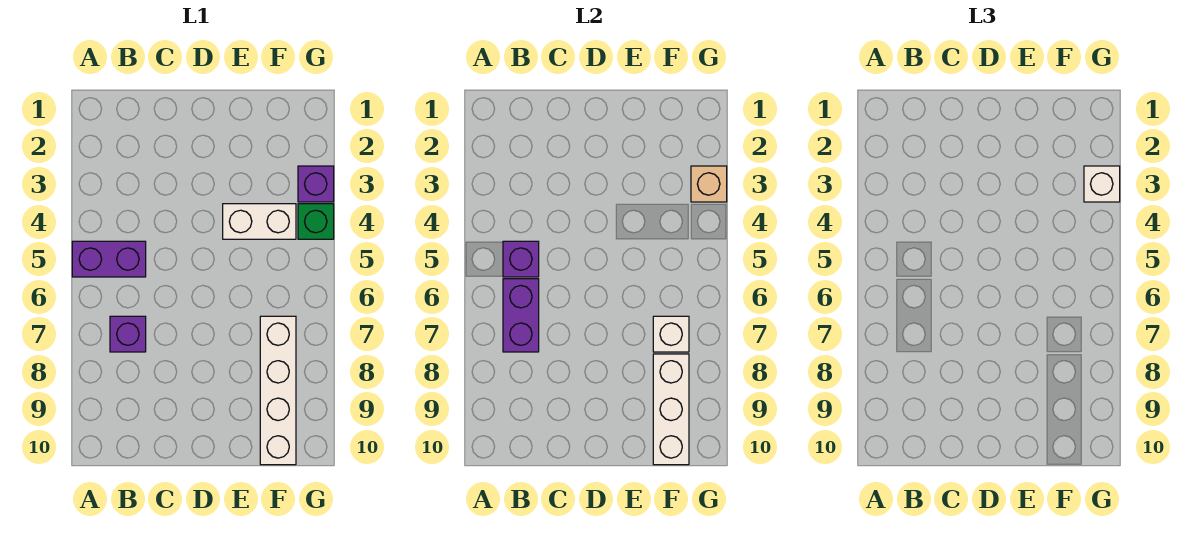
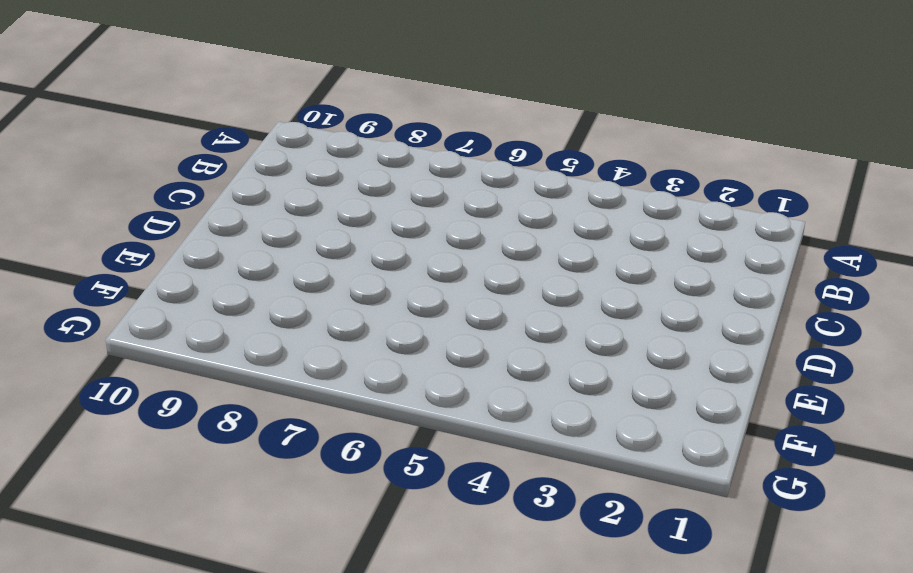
none -> purple brick A5:B5 level 1
none -> purple brick B7 level 1
none -> white brick E4:F4 level 1

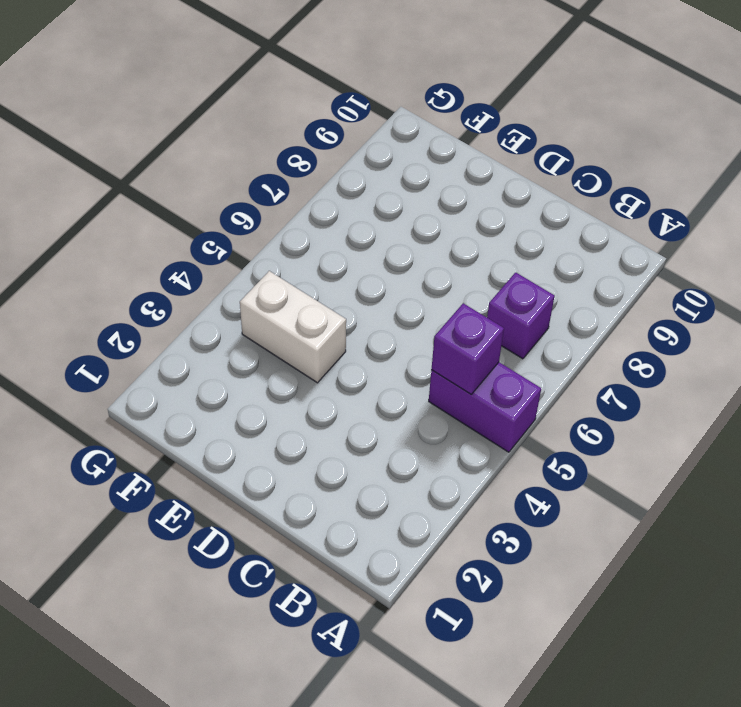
none -> white brick F7:F10 level 1
none -> purple brick G3 level 1
none -> green brick G4 level 1

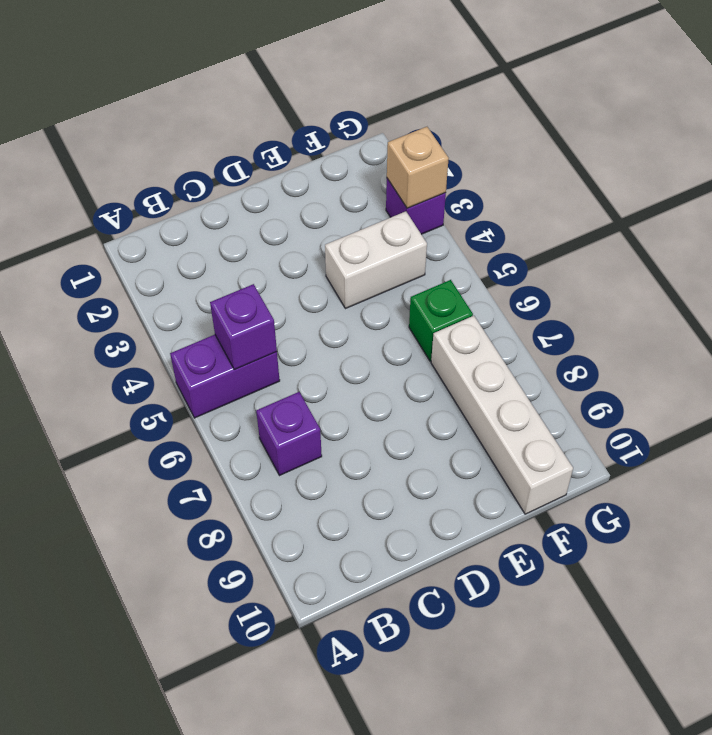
green brick F6 level 1 -> green brick G4 level 1
none -> purple brick B6:B7 level 2
none -> white brick F7 level 2
none -> white brick F8:F10 level 2

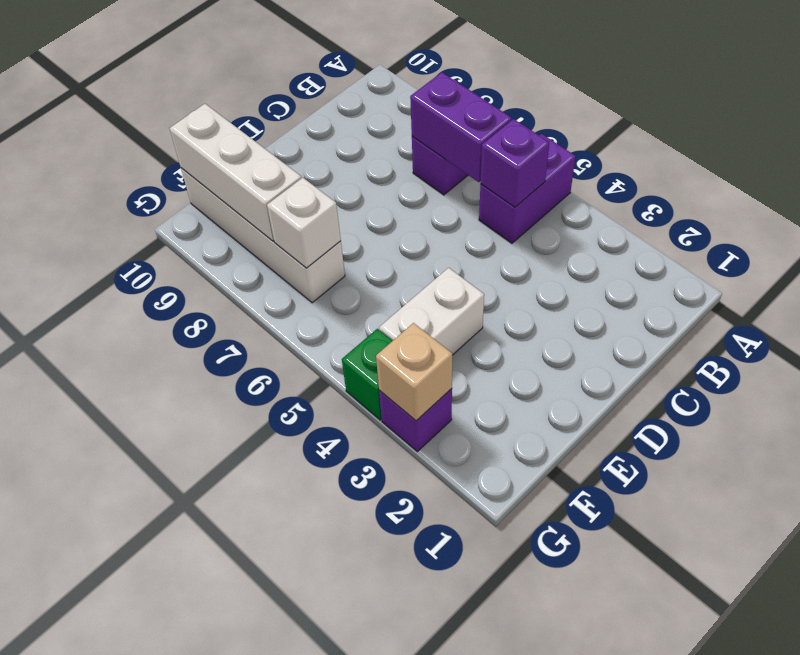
none -> white brick G3 level 3

